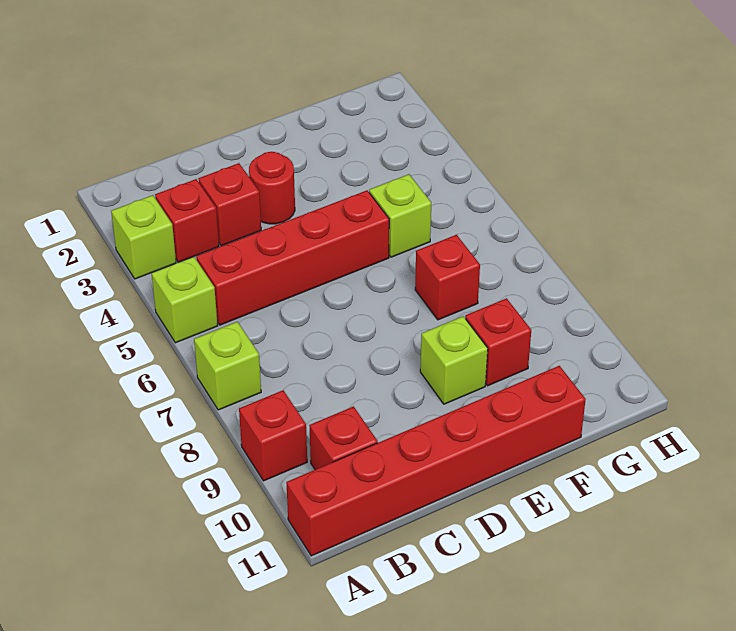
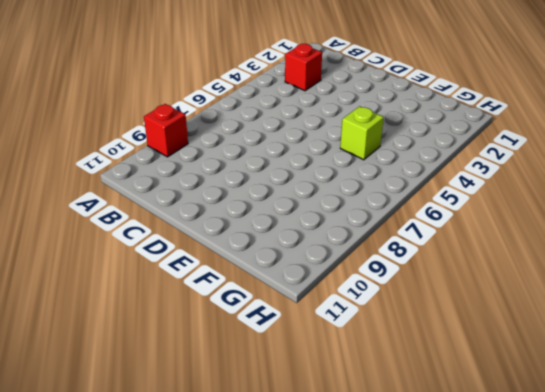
none -> lime brick A3 level 1
none -> lime brick A5 level 1
none -> lime brick A7 level 1

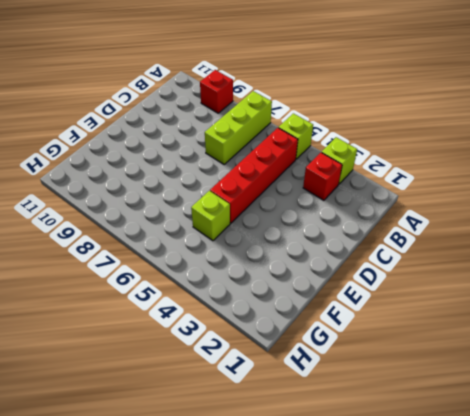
lime brick A7:C7 level 1 -> lime brick A7 level 1
none -> red brick A11:F11 level 1
none -> red brick B10 level 1
none -> red brick C3 level 1

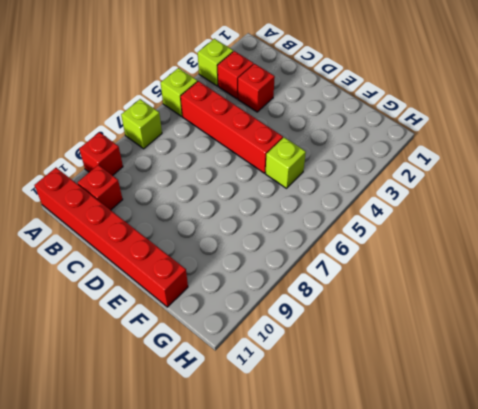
none -> red round brick D3 level 1
none -> lime brick E9 level 1
none -> red brick F7 level 1

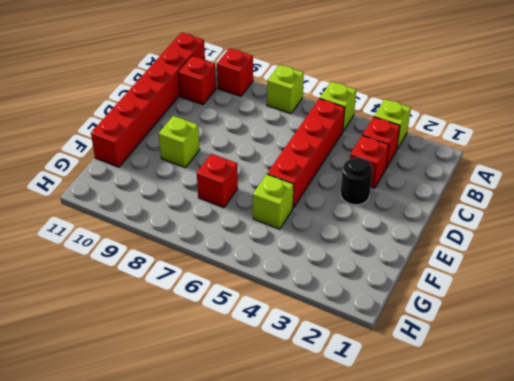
black round brick D3 level 1 -> red round brick D3 level 1
none -> red brick F9 level 1

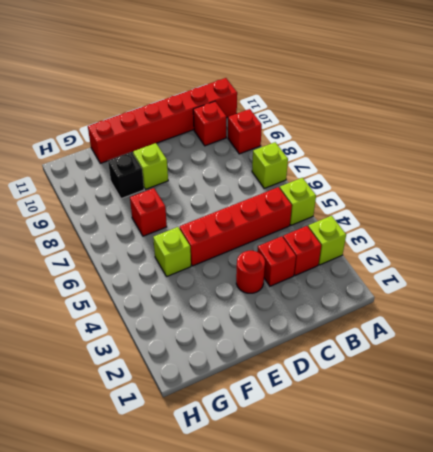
black brick F9 level 1 -> red brick F9 level 1

